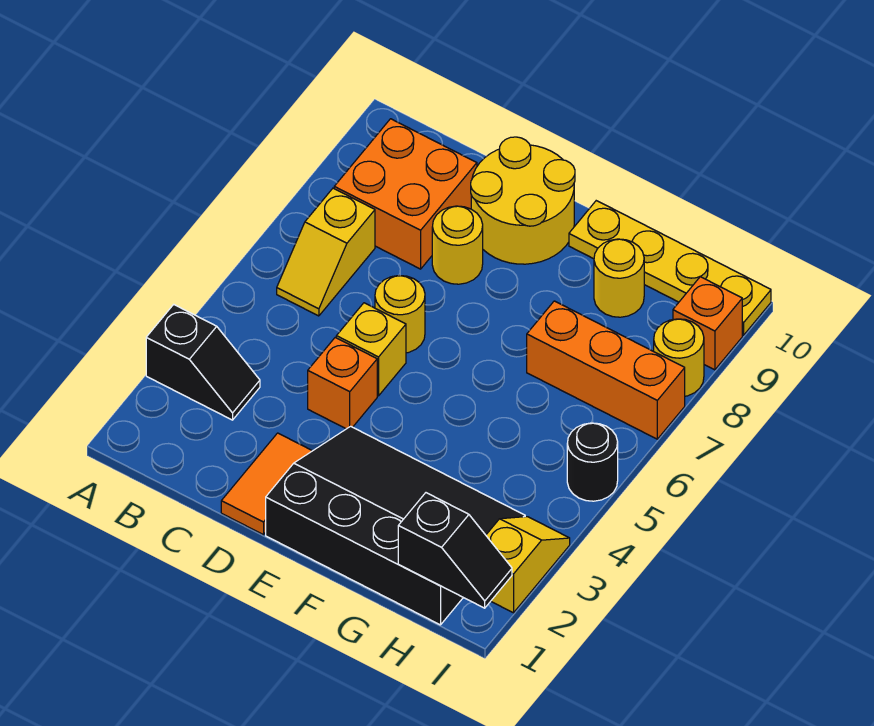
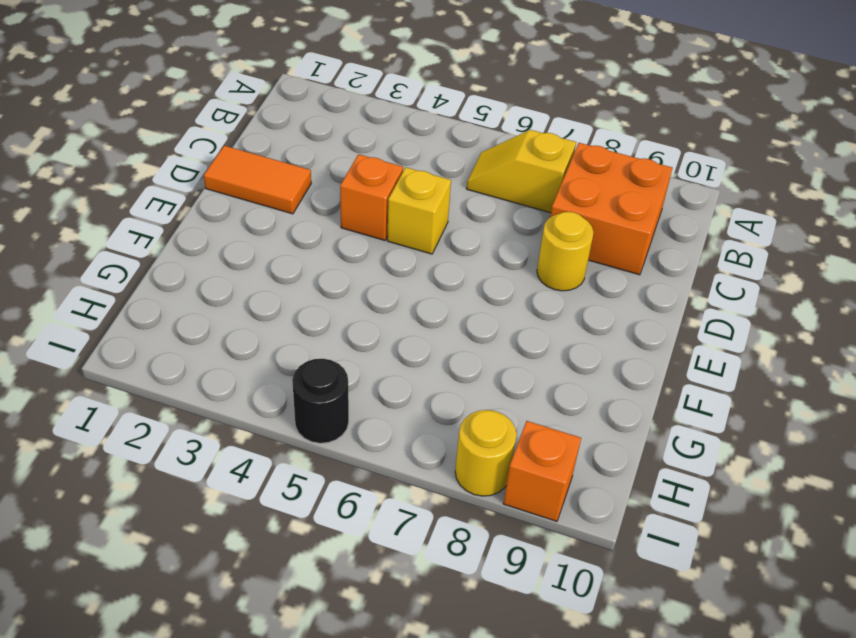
none -> black slope A3:B3 level 1 top A
none -> yellow round brick D6 level 1
none -> yellow round brick D9:E10 level 1

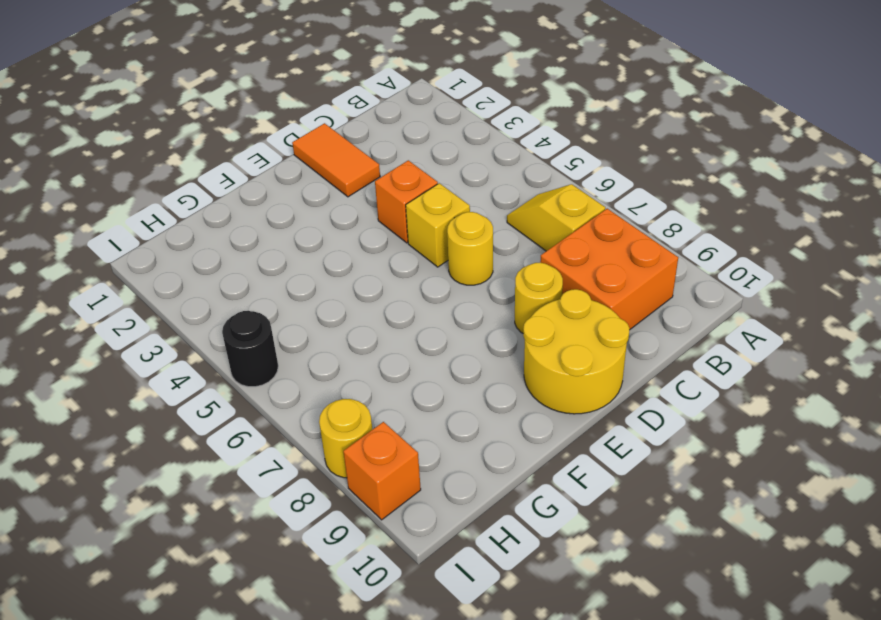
none -> black slope A3:B3 level 1 top A
none -> black slope E1:H3 level 1 top 1
none -> yellow plate F10:I10 level 1

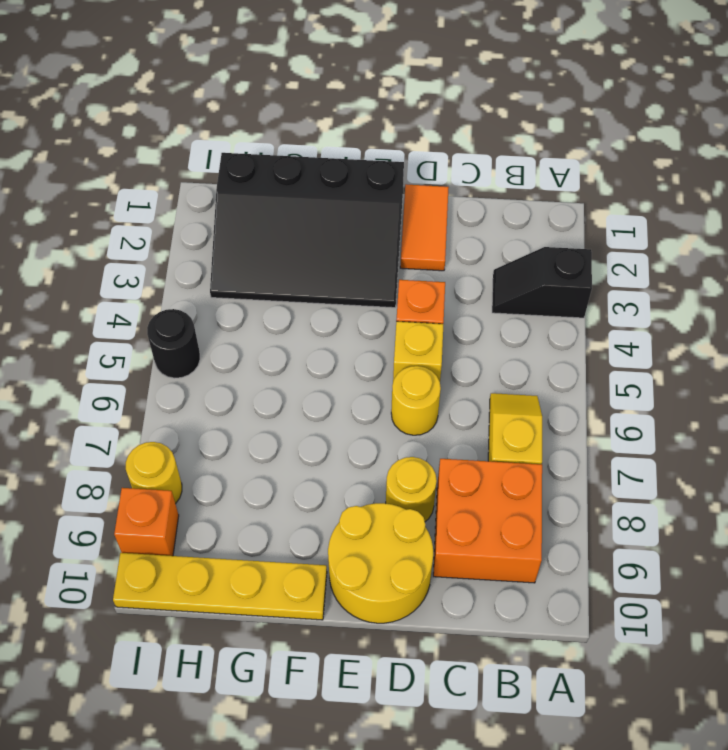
none -> orange brick G7:I7 level 1
none -> yellow round brick G9 level 1
none -> yellow slope I2:I3 level 1 top 2

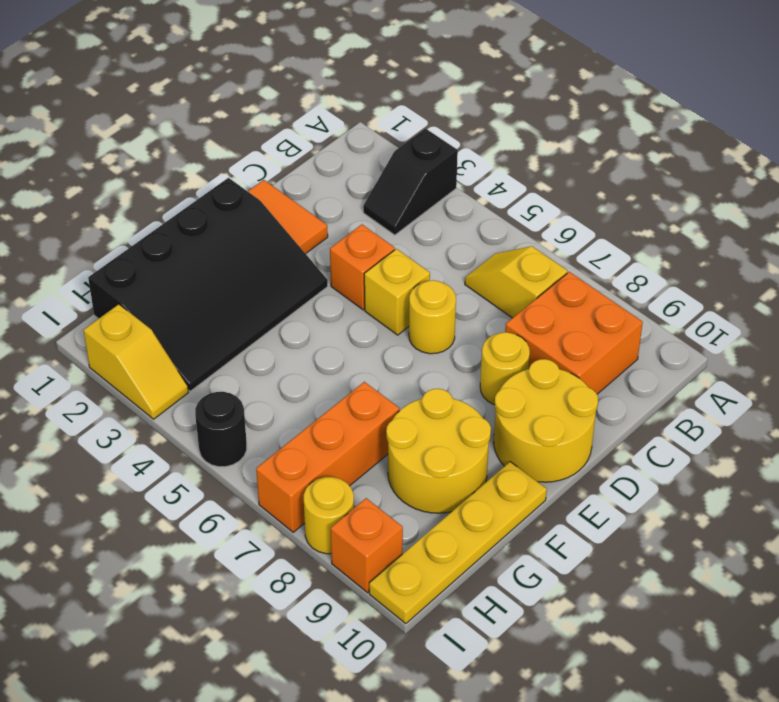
yellow round brick F8:G9 level 1 -> yellow round brick G9 level 1
none -> black slope H1:I1 level 2 top H

